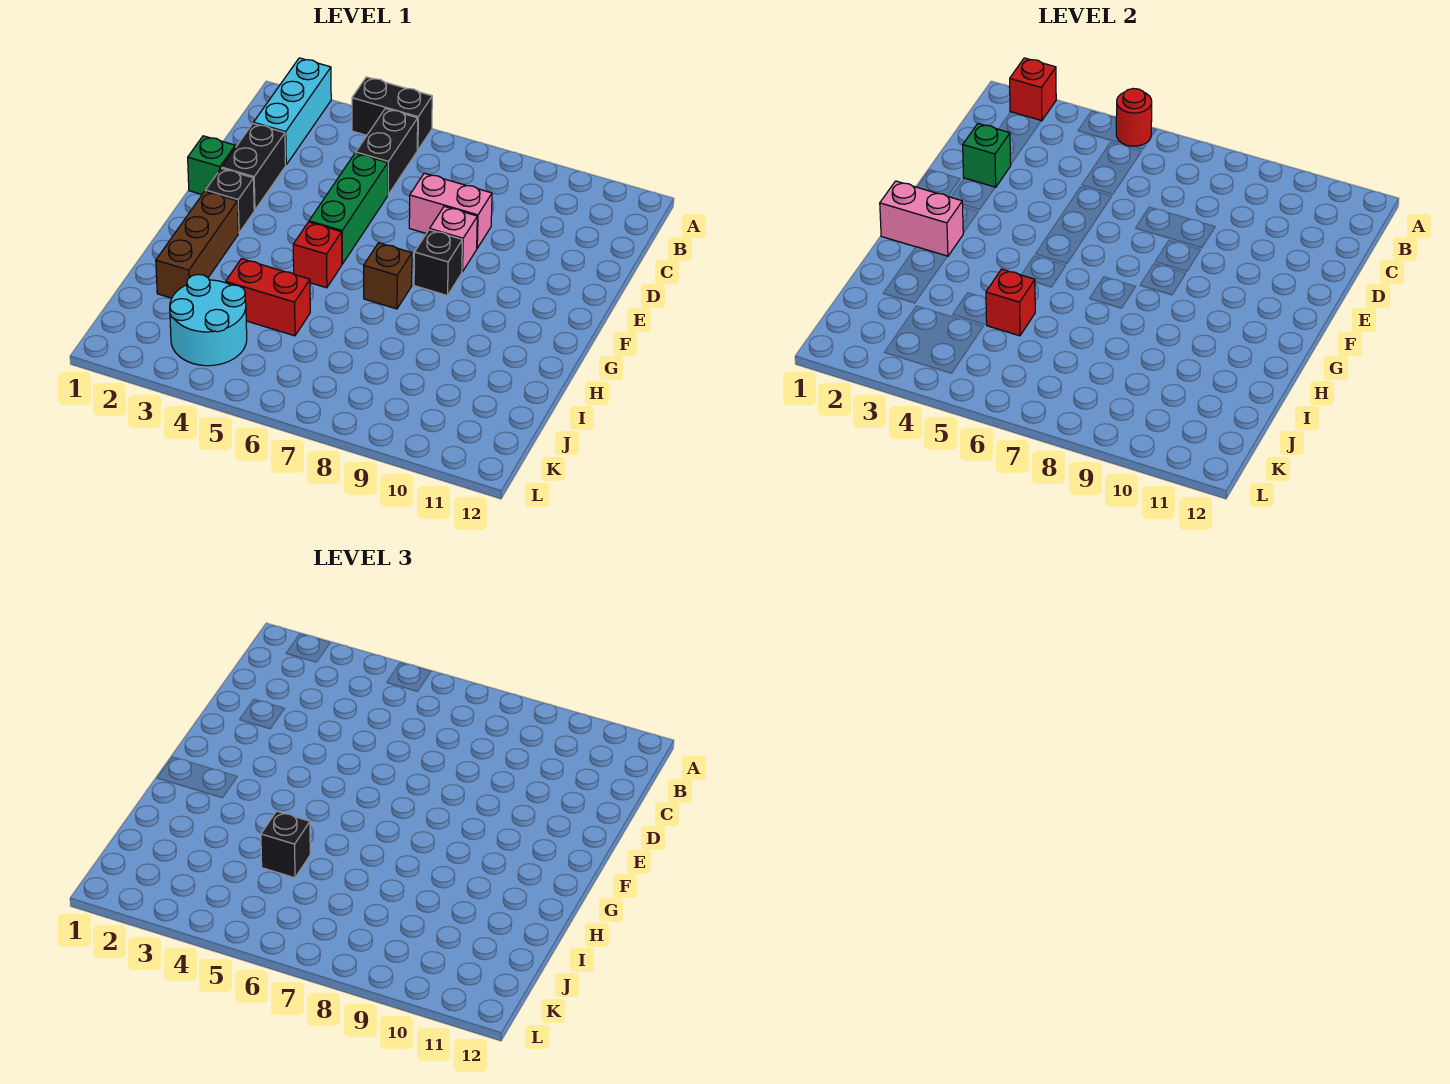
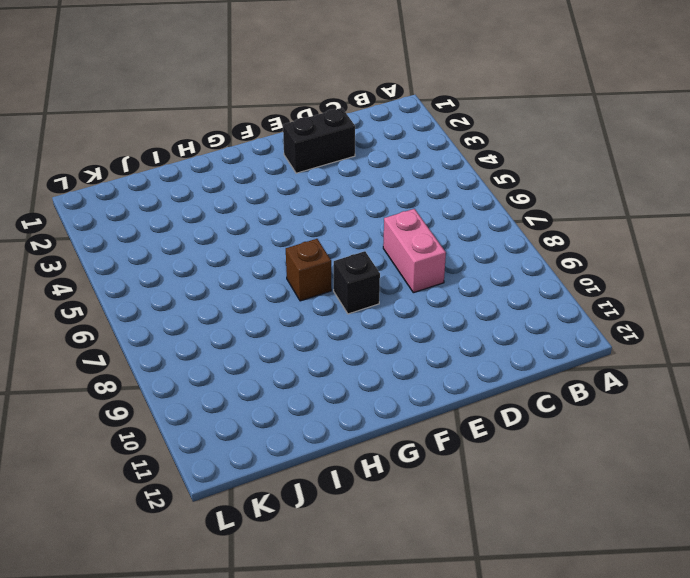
none -> cyan brick A2:C2 level 1
none -> black brick A4:A5 level 1
none -> black brick B5:C5 level 1

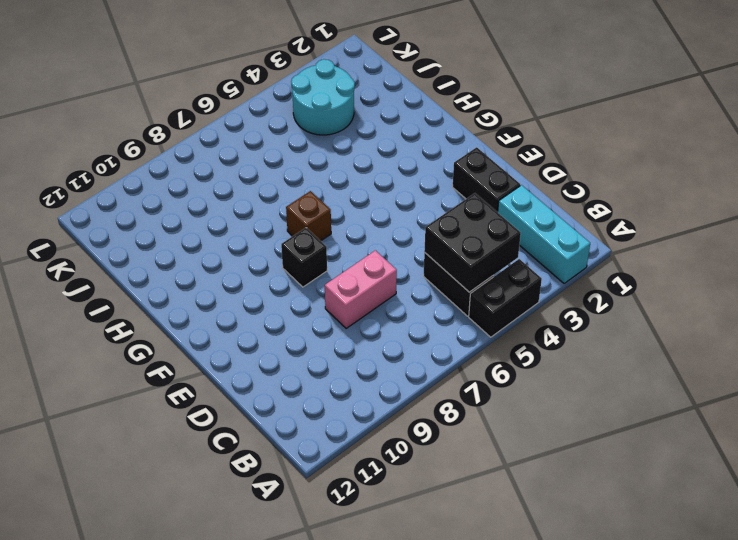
black brick B4:C5 level 2 -> none
none -> green brick D5:F5 level 1
none -> green brick E1 level 1
none -> pink brick E8 level 1

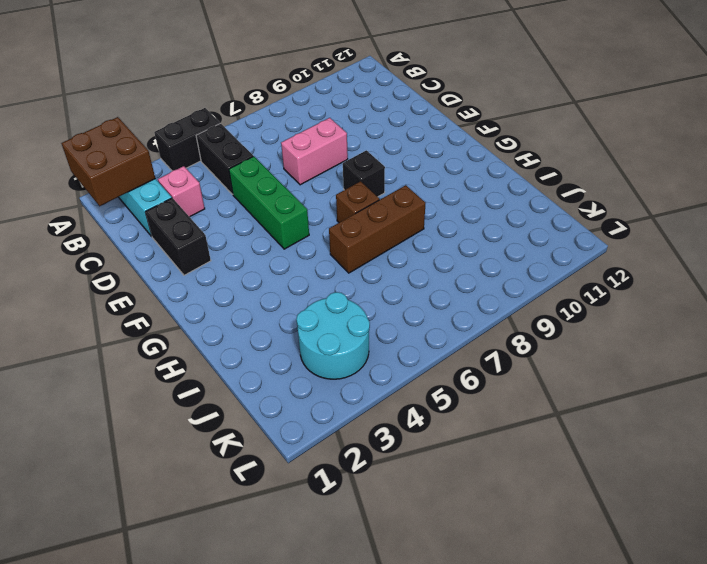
brown brick A1:B2 level 2 -> red brick A2 level 2
pink brick C3 level 1 -> pink brick E8 level 1
brown brick H6:H8 level 1 -> brown brick G2:I2 level 1
none -> green brick E1 level 1
none -> black brick F2 level 1
none -> red brick G5 level 1

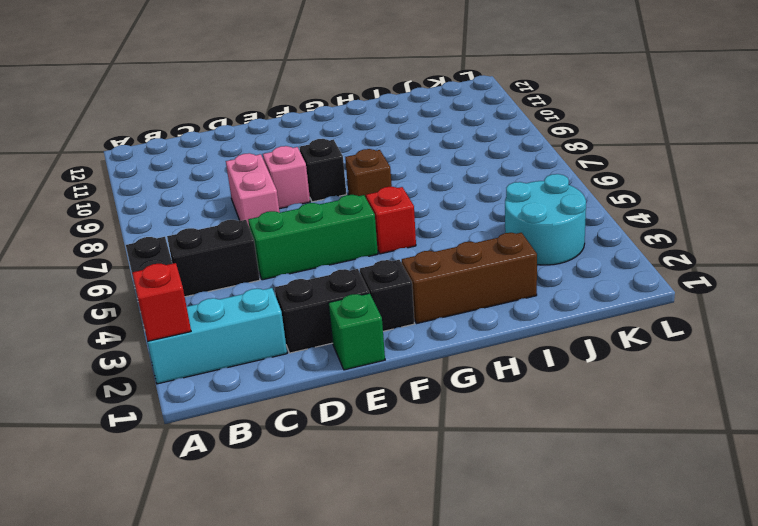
none -> red brick I4:I5 level 1
none -> red round brick A5 level 2
none -> green brick D2 level 2

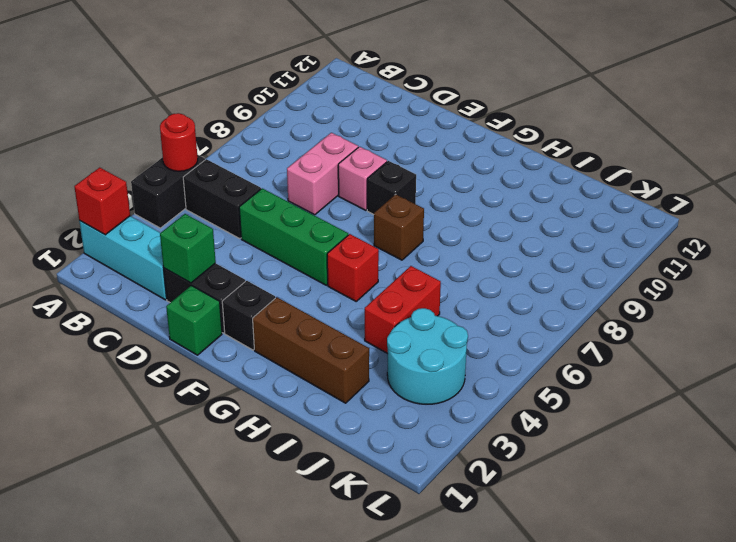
none -> pink brick G1:G2 level 2
none -> red brick I5 level 2
none -> black brick I5 level 3

